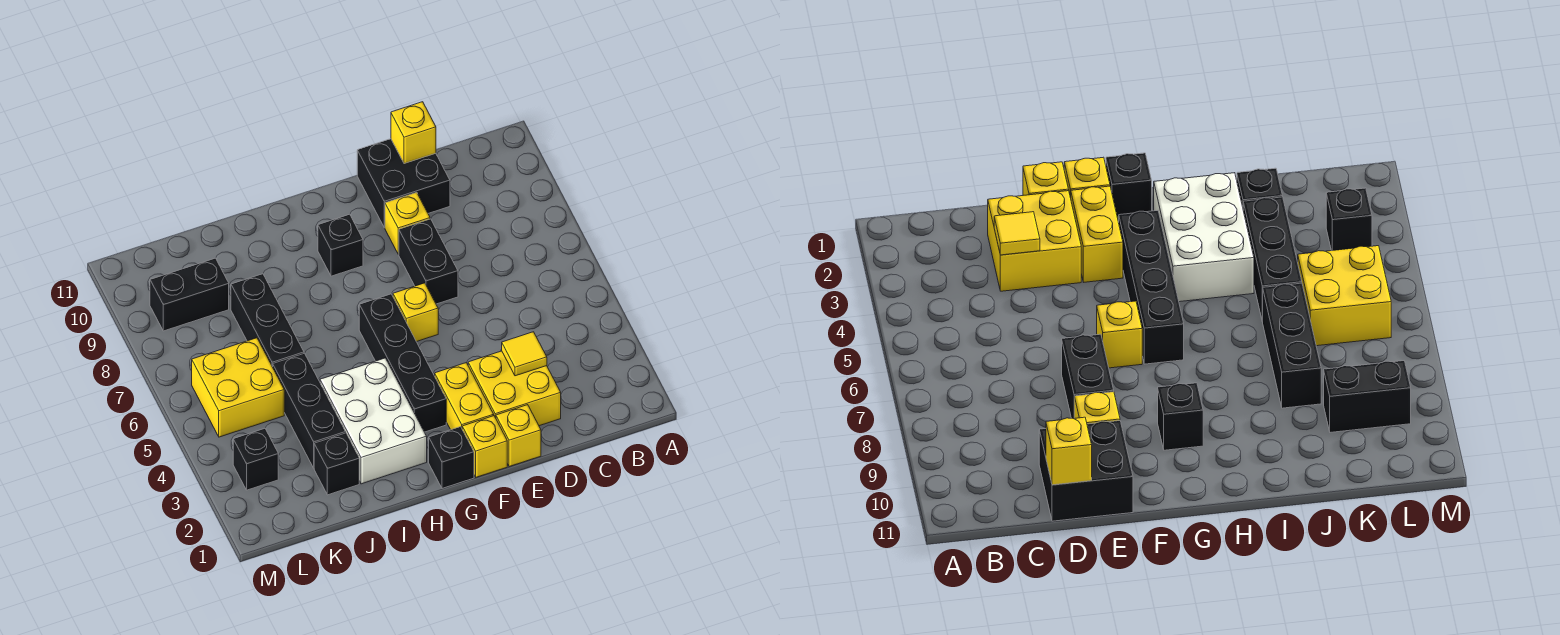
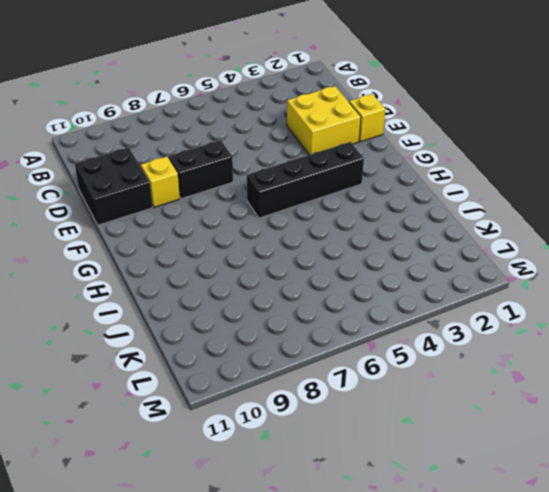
none -> yellow brick F1 level 1
none -> yellow brick F2:F3 level 1
none -> yellow brick F6 level 1

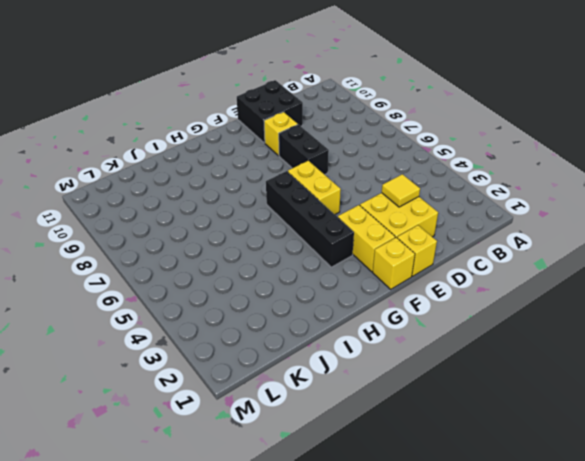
yellow brick F5:F6 level 1 -> yellow brick F6 level 1
none -> black brick G1 level 1
none -> black brick G9 level 1
none -> white brick H2:I4 level 1

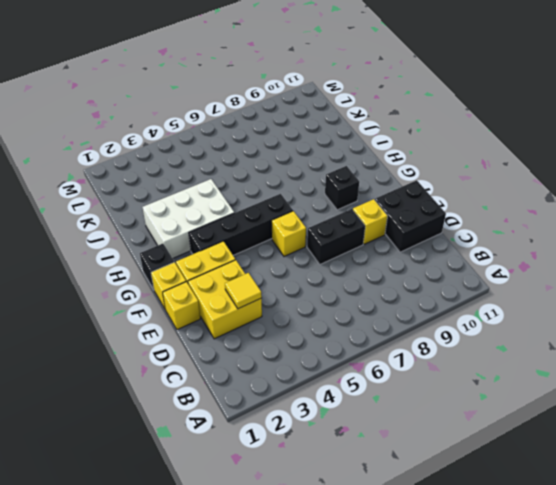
none -> black brick J2 level 1
none -> black brick J3:J5 level 1
none -> black brick J6:J8 level 1

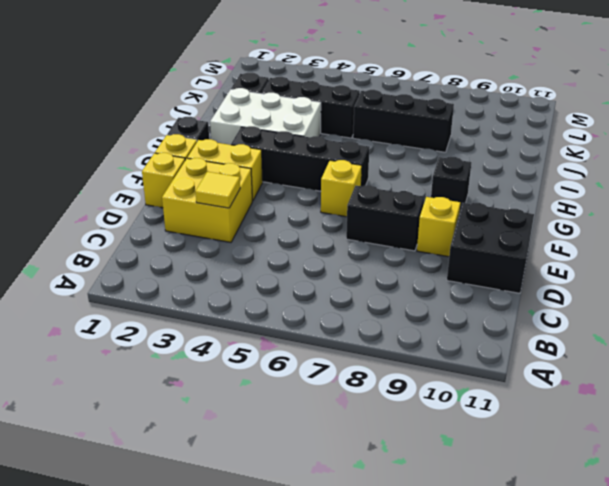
none -> yellow brick K5:L6 level 1
none -> black brick K9:L9 level 1
none -> black brick L3 level 1

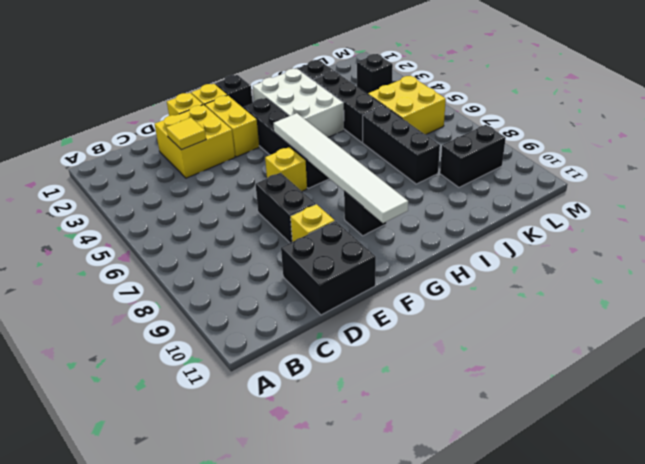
white tile G5:G10 level 2 -> none
none -> yellow brick D11 level 2

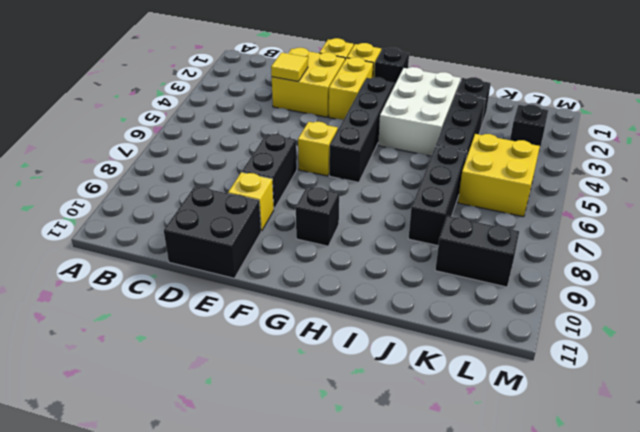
none -> yellow brick D11 level 2

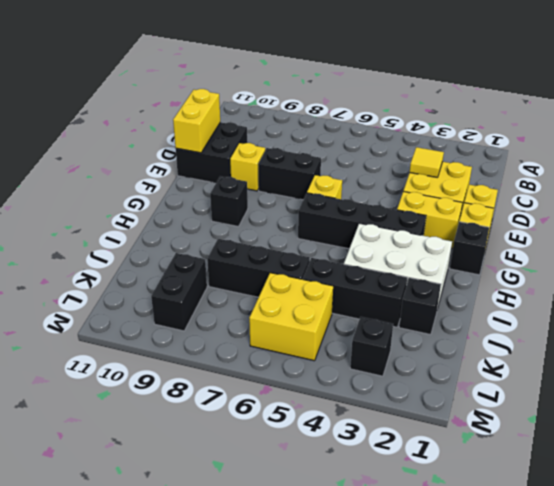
yellow brick D11:E11 level 2 -> yellow brick D11 level 2

